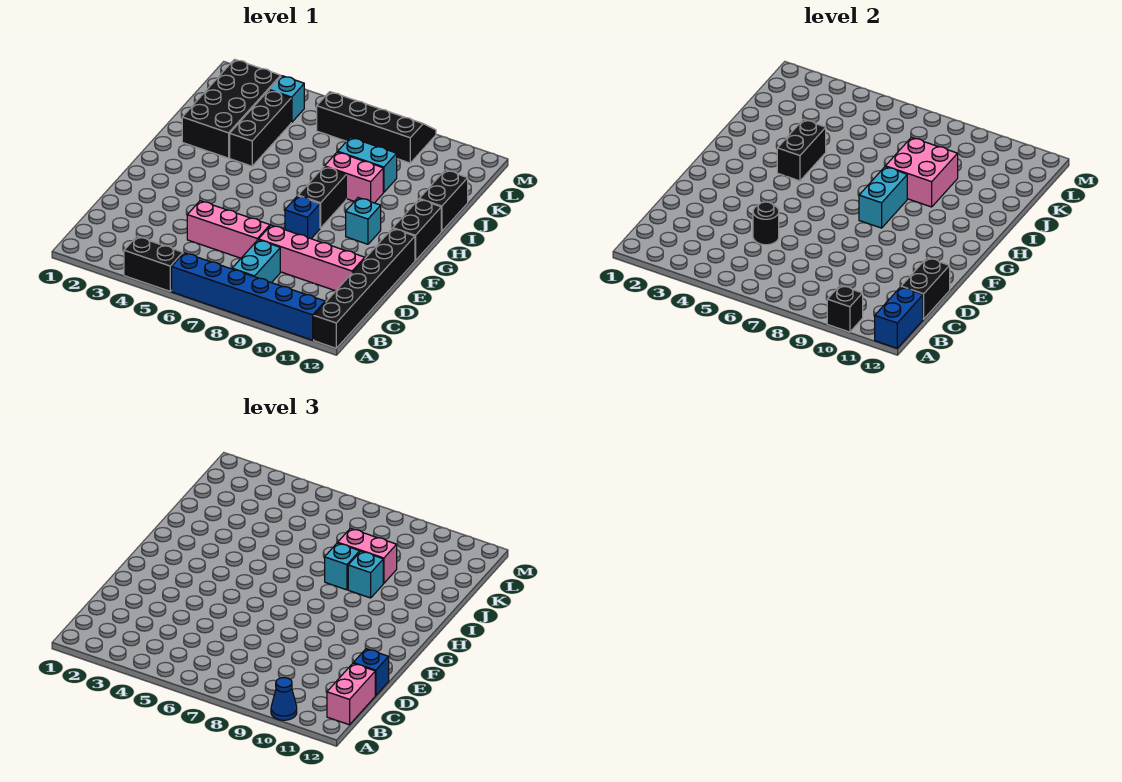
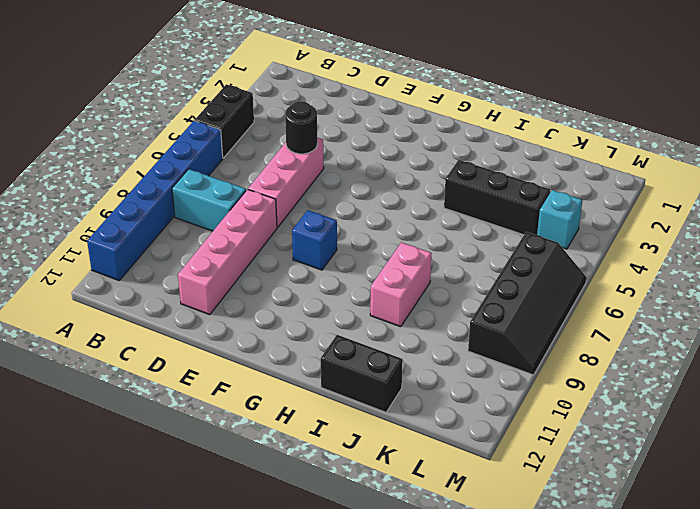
none -> black brick A12:F12 level 1
none -> black brick G8:H8 level 1
none -> cyan brick G10 level 1
none -> black brick G12:H12 level 1

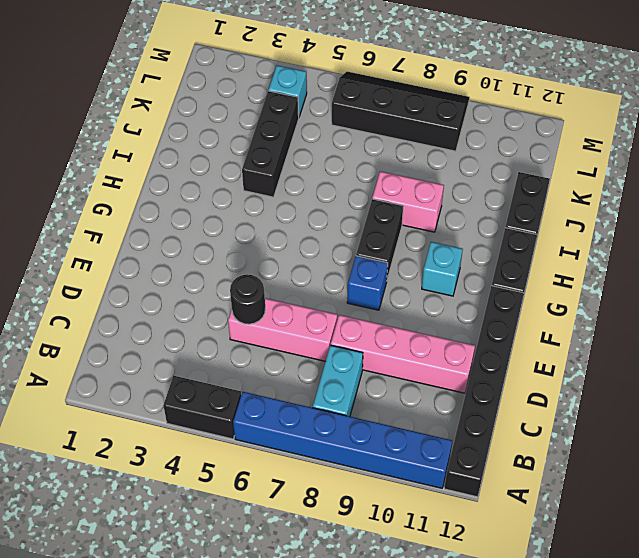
none -> black brick I2:L3 level 1
none -> cyan brick J8:J9 level 1
none -> black brick A10 level 2
none -> blue brick A12:B12 level 2

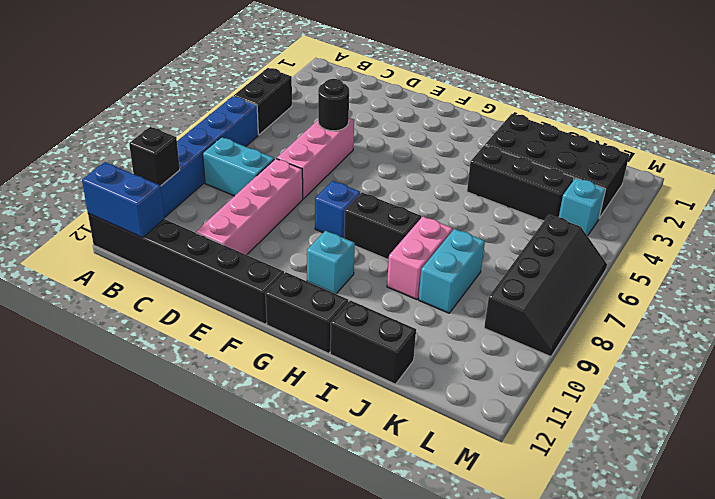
none -> black brick C12:D12 level 2
none -> cyan brick G8:H8 level 2
none -> black brick H4:I4 level 2
none -> pink brick I8:J9 level 2

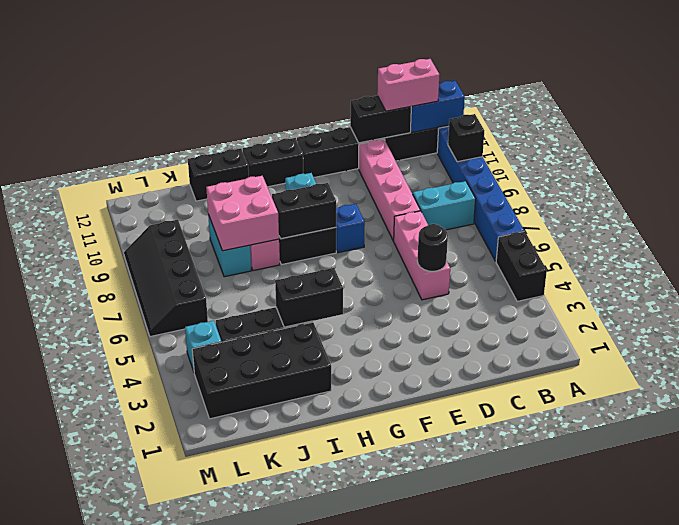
black brick G8:H8 level 2 -> cyan brick G8:H8 level 2
none -> blue cone A10 level 3
none -> blue brick D12 level 3
none -> cyan brick I8 level 3
none -> cyan brick I9 level 3

